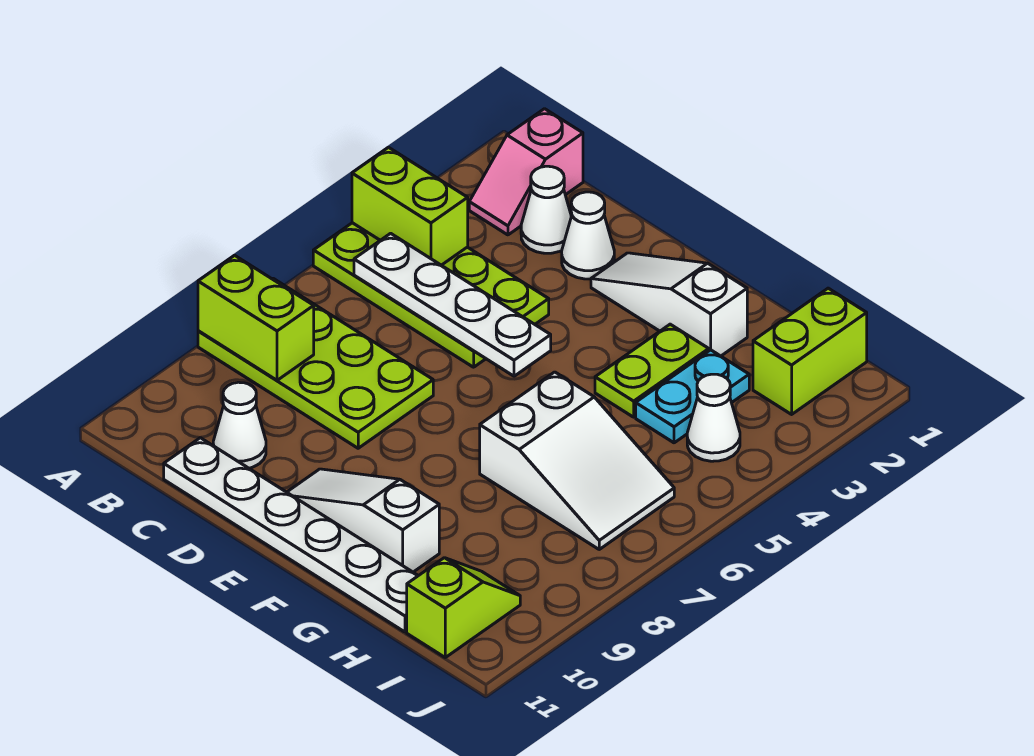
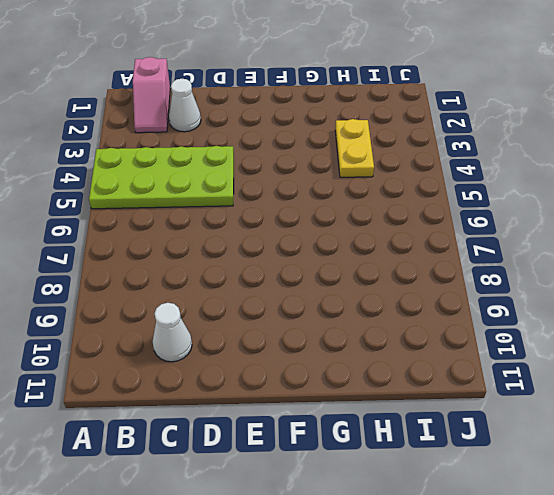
yellow plate H3:H4 level 1 -> cyan plate H3:H4 level 1
none -> lime plate A7:D8 level 1
none -> white plate C11:H11 level 1
none -> white cone D2 level 1

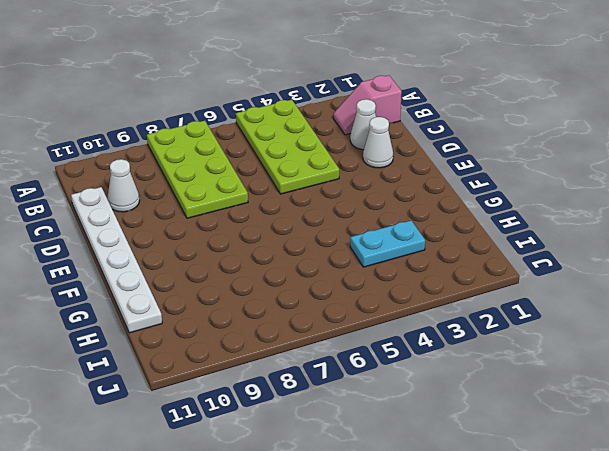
none -> white slope E2:G2 level 1 top G
none -> white slope E10:G10 level 1 top G
none -> lime plate G3:G4 level 1

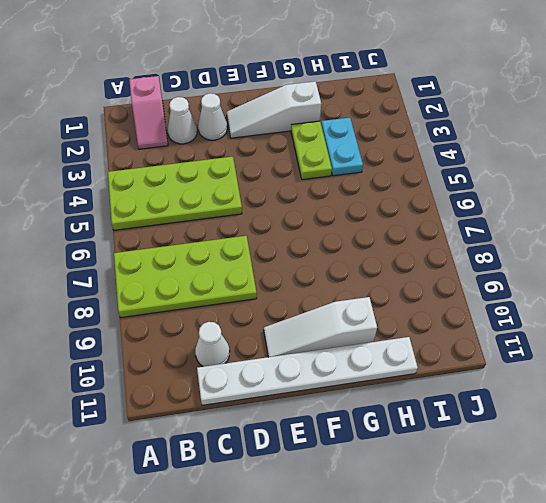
none -> white slope G6:I7 level 1 top G
none -> lime brick I1:I2 level 1
none -> white cone I4 level 1

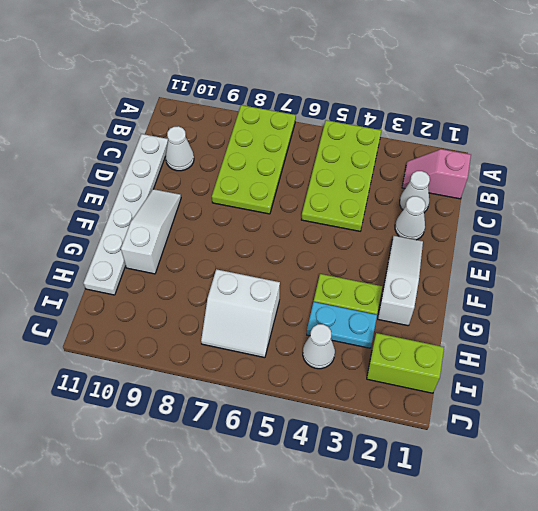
white slope H6:I7 level 1 top H -> white slope G6:I7 level 1 top G
none -> lime slope I10:I11 level 1 top 11
none -> lime brick A4:B4 level 2
none -> lime brick A8:B8 level 2

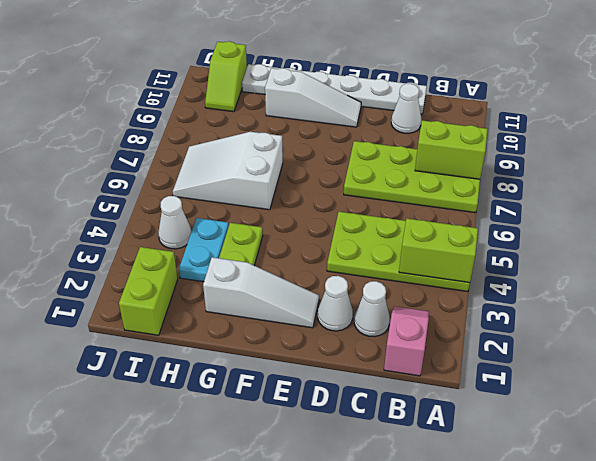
none -> white plate B5:E5 level 2

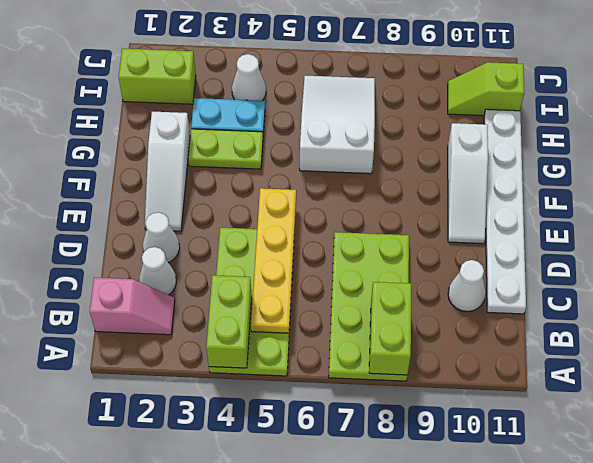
yellow plate B5:E5 level 2 -> white plate B5:E5 level 2

